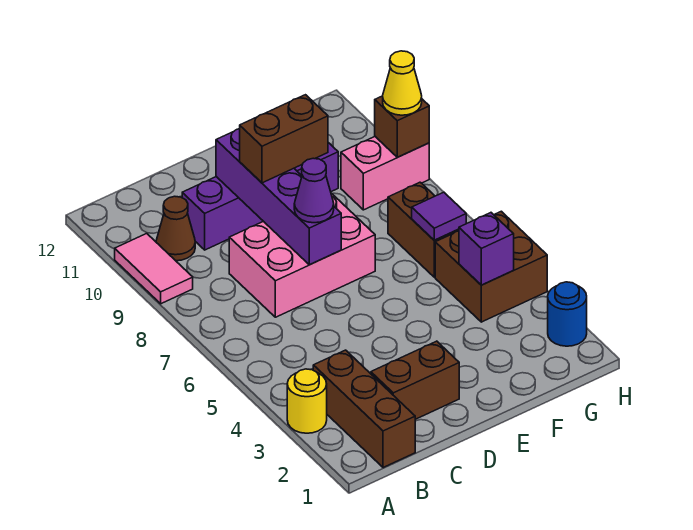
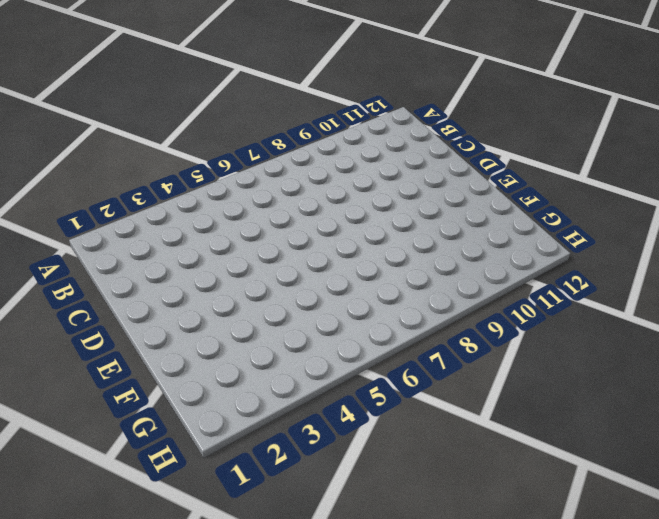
none -> yellow round brick A3 level 1
none -> pink tile A9:A10 level 1
none -> brown brick B1:B3 level 1

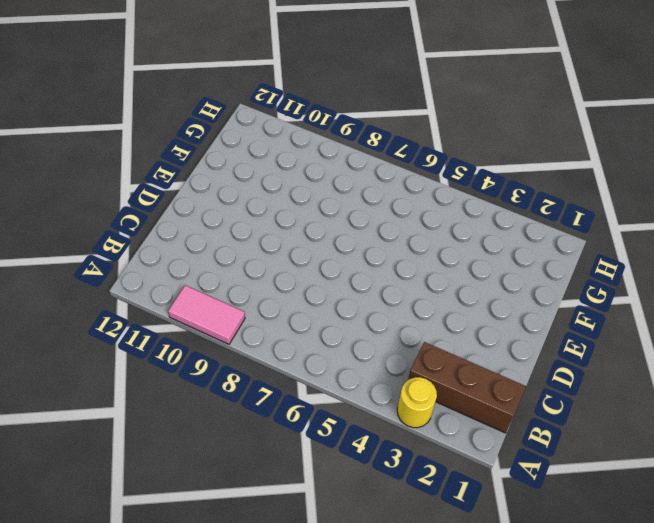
none -> brown cone B10 level 1
none -> brown brick C2:D2 level 1
none -> pink brick C7:E8 level 1

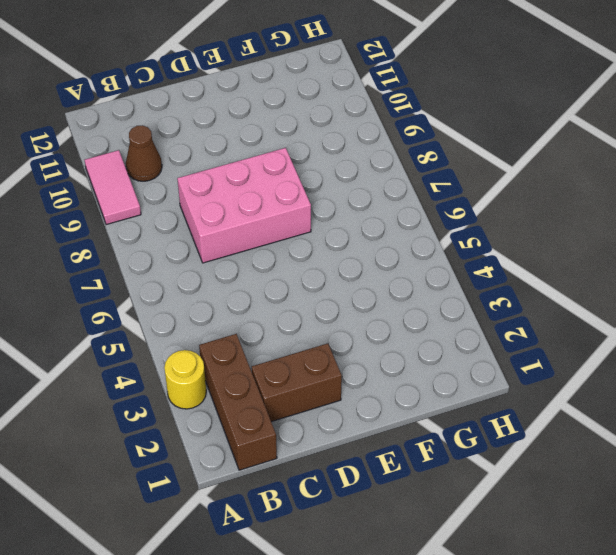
none -> purple brick C10:F10 level 1
none -> brown brick G4:H5 level 1
none -> brown brick G6:G7 level 1

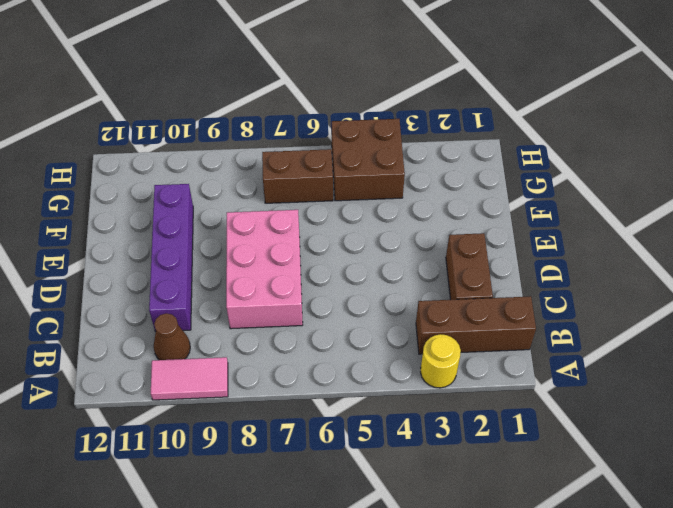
none -> pink brick G9:H9 level 1
none -> blue round brick H2 level 1
none -> purple brick D7:D10 level 2

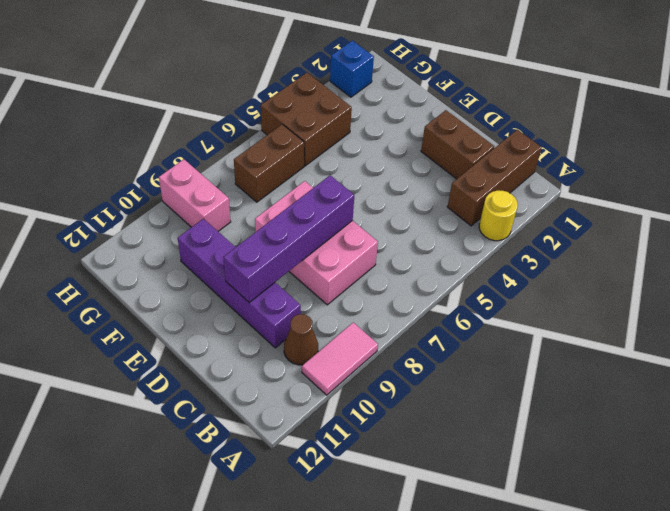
blue brick H2 level 1 -> blue round brick H2 level 1
none -> purple brick G4 level 2
none -> purple tile G6 level 2
none -> brown brick H9 level 2

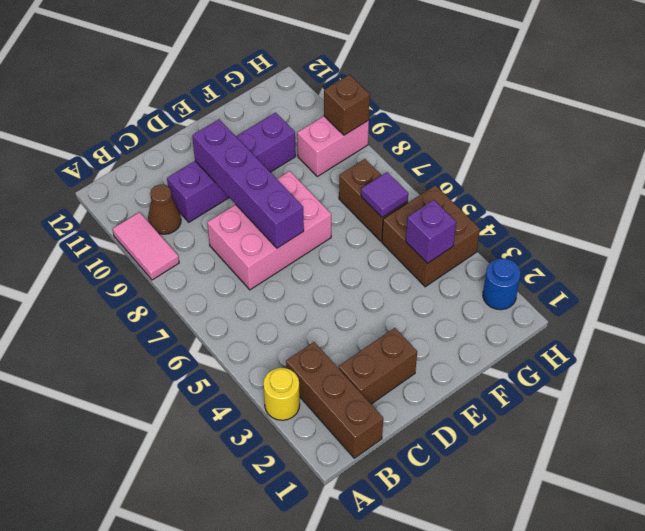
none -> purple cone D7 level 3
none -> brown brick D9:E9 level 3
none -> yellow cone H9 level 3

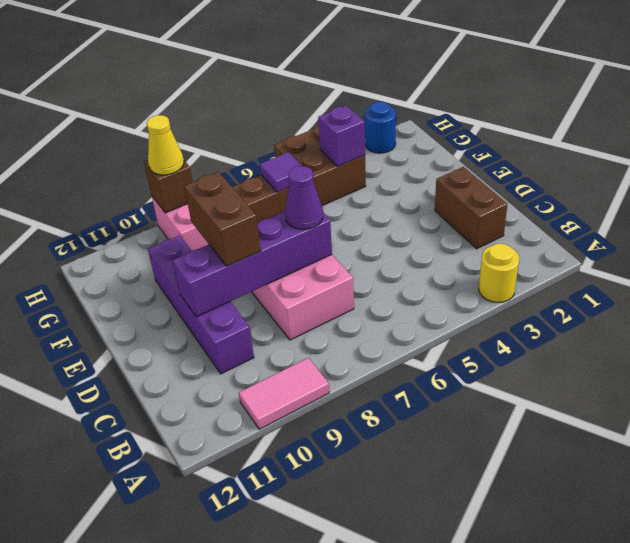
none -> brown brick B1:B3 level 1
none -> brown cone B10 level 1

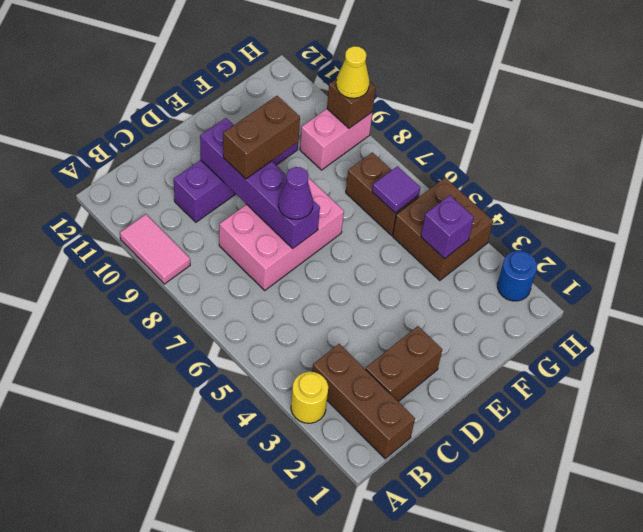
none -> brown cone B10 level 1

